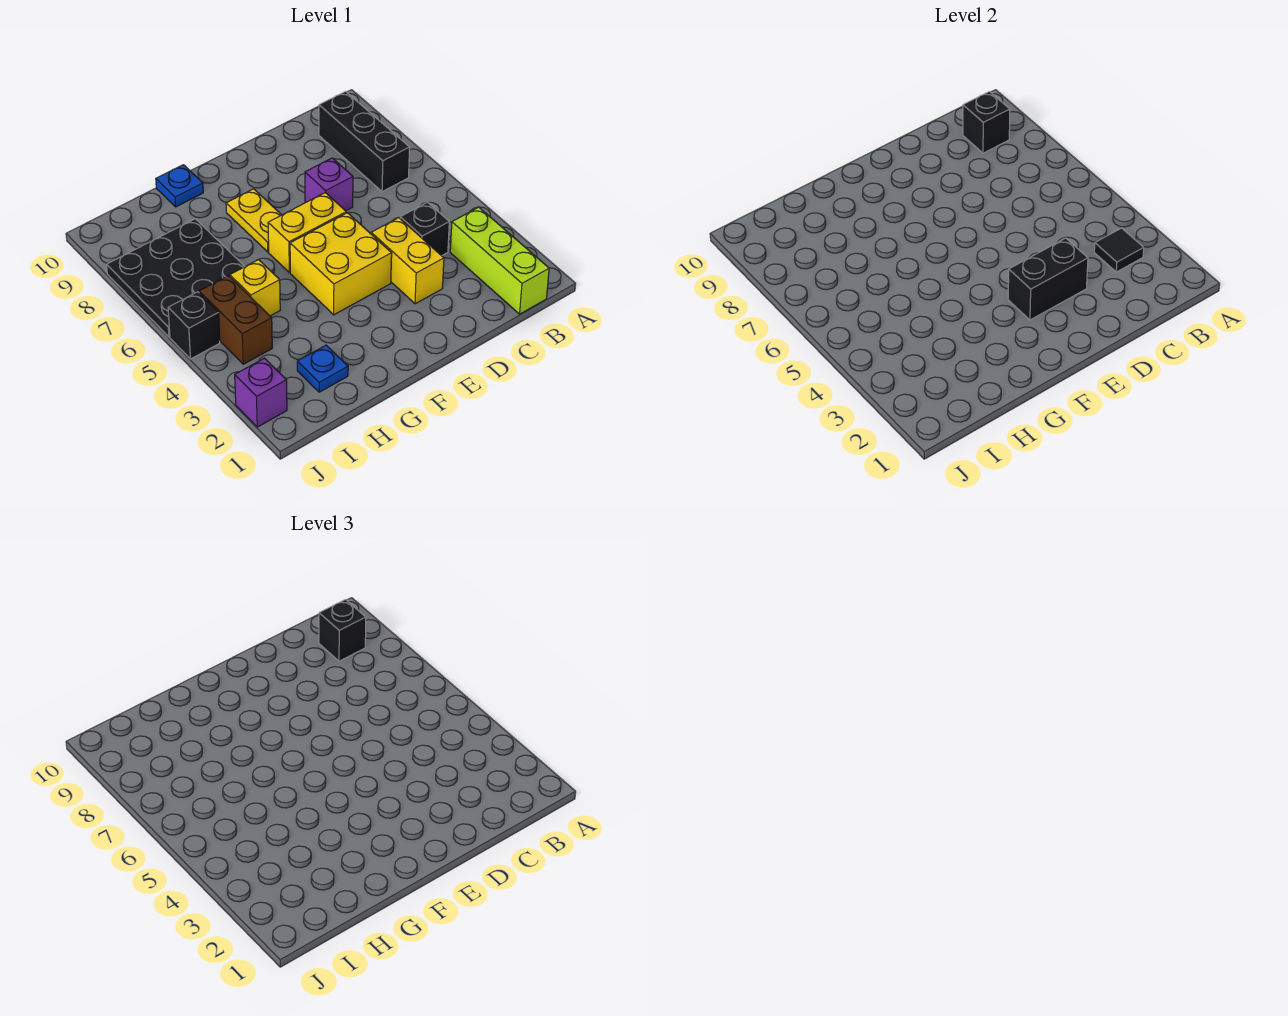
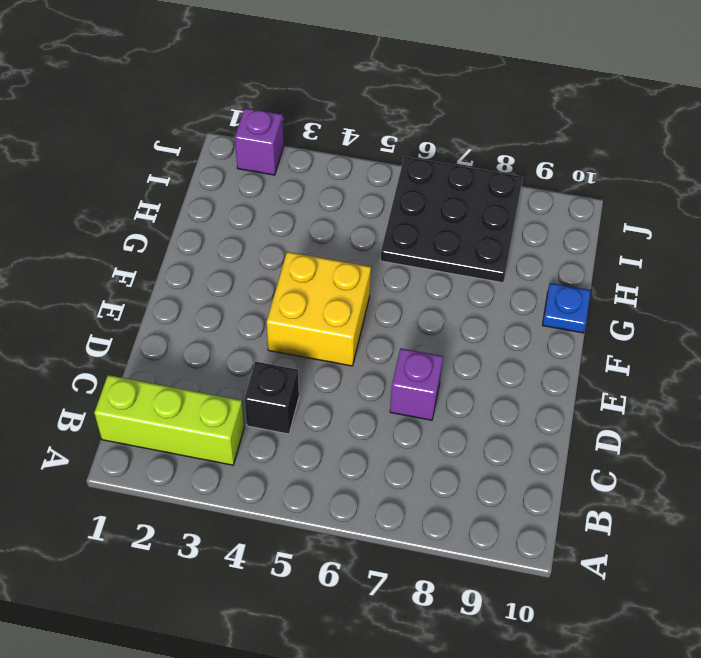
none -> black brick B7:B9 level 1
none -> yellow brick D3:D4 level 1
none -> yellow brick E6:F6 level 1

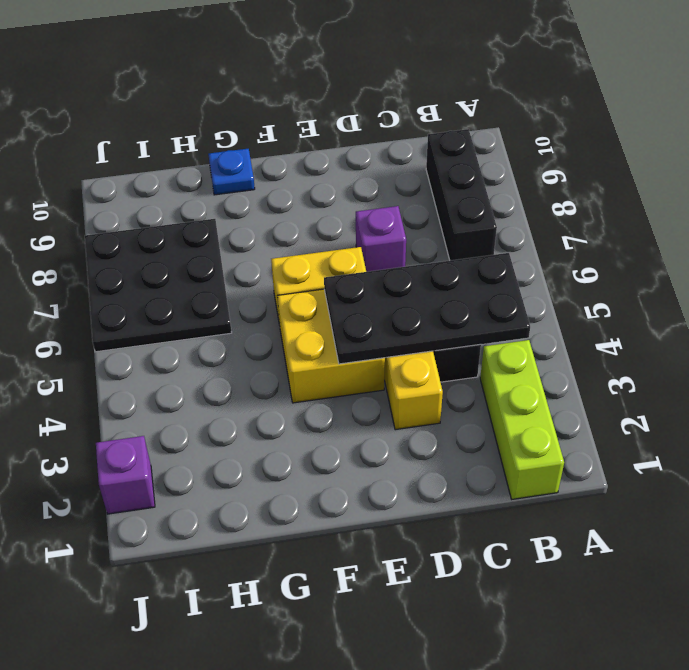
black plate B4:E5 level 2 -> none
none -> yellow plate F7:F8 level 1
none -> blue plate H2 level 1
none -> yellow brick H5 level 1

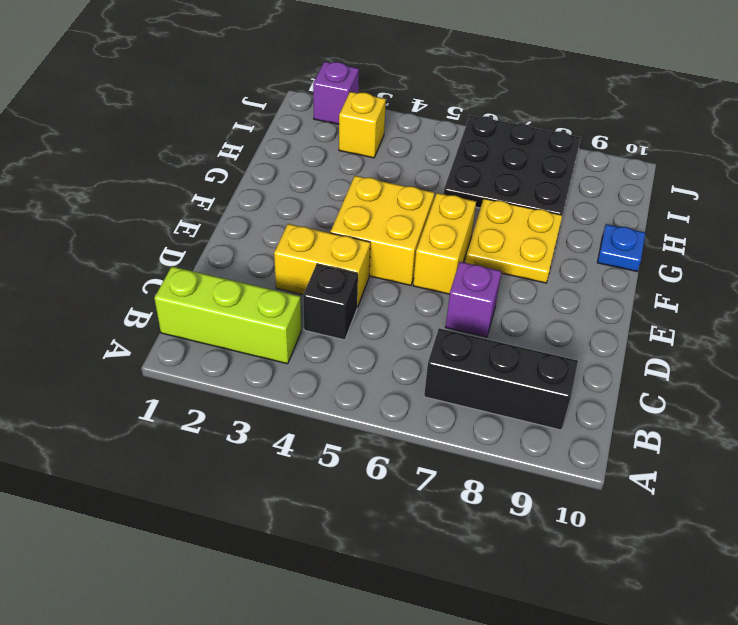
yellow plate F7:G8 level 1 -> yellow plate F7:F8 level 1
yellow brick I3 level 1 -> yellow brick H5 level 1
none -> blue plate H2 level 1
none -> brown brick I4:I5 level 1
none -> black brick J5 level 1

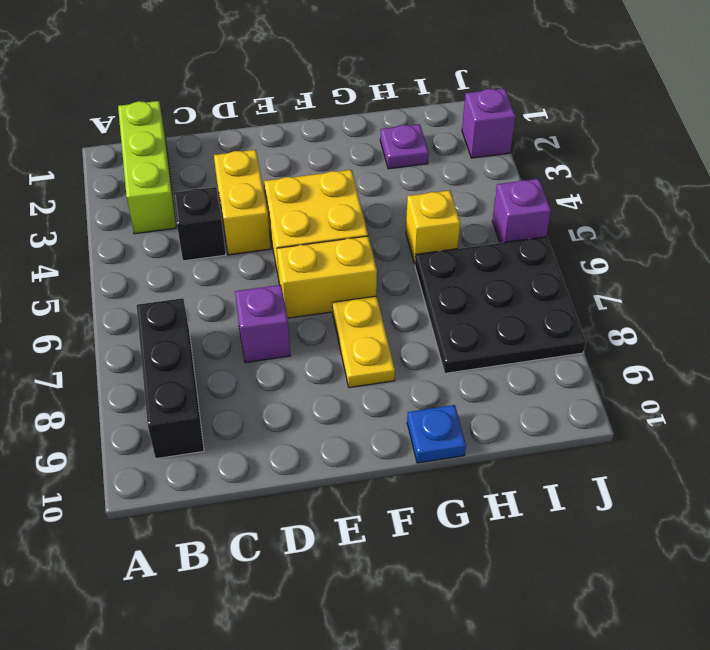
purple plate H2 level 1 -> blue plate H2 level 1
purple brick J5 level 1 -> black brick J5 level 1
none -> brown brick I4:I5 level 1
none -> black tile B3 level 2
none -> black brick B9 level 2

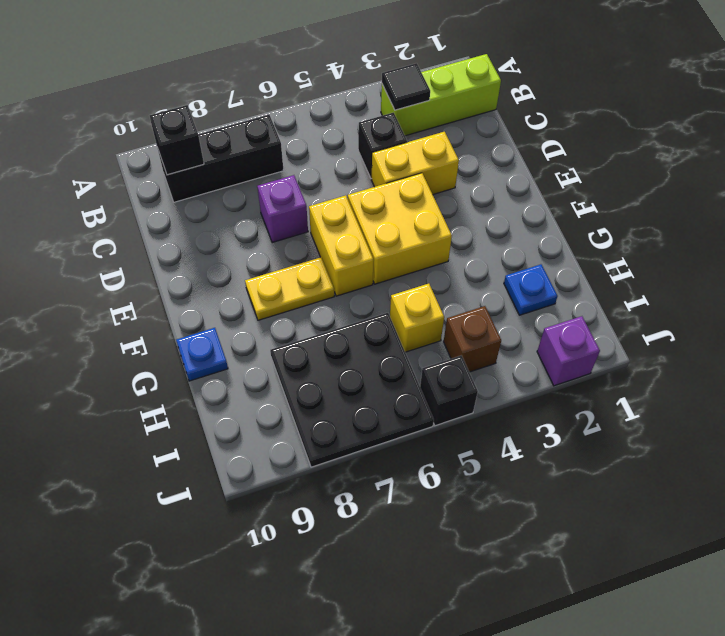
brown brick I4 level 1 -> brown brick I4:I5 level 1
none -> black brick D3:E3 level 2
none -> black brick B9 level 3

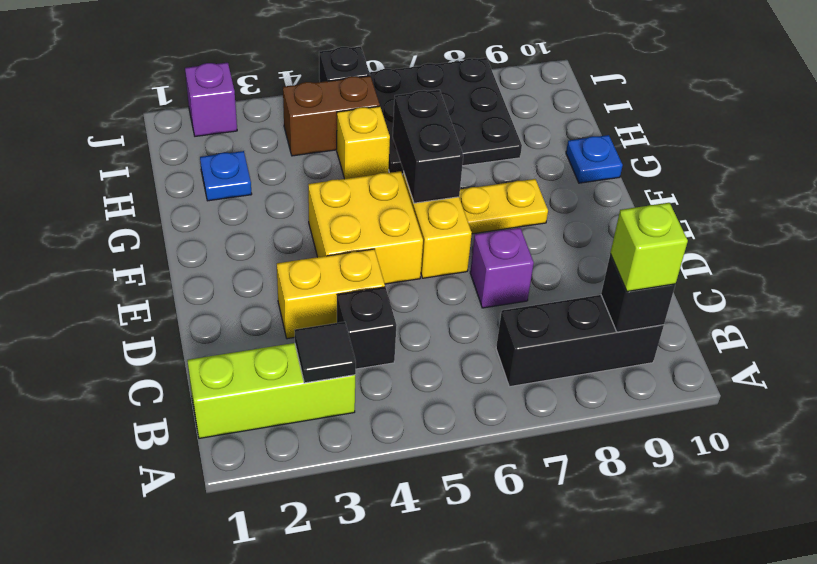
lime brick B9 level 3 -> black brick B9 level 3
black brick F6:G6 level 2 -> black brick D3:E3 level 2

